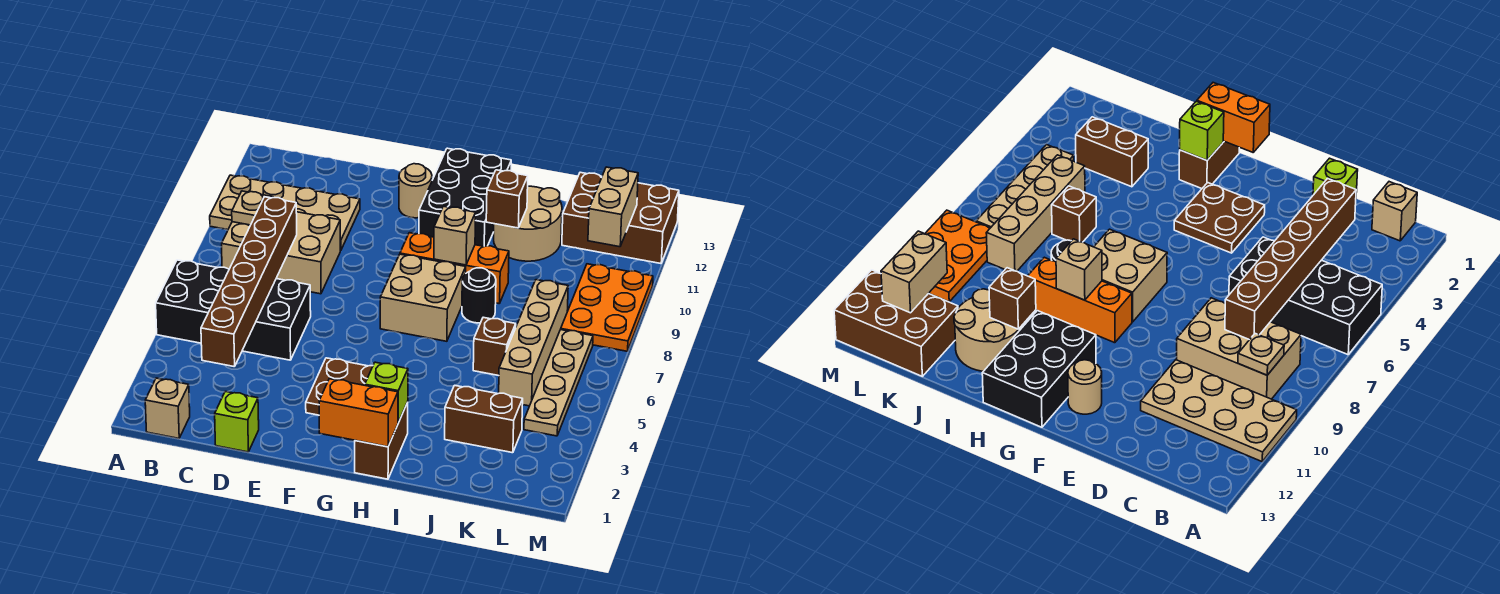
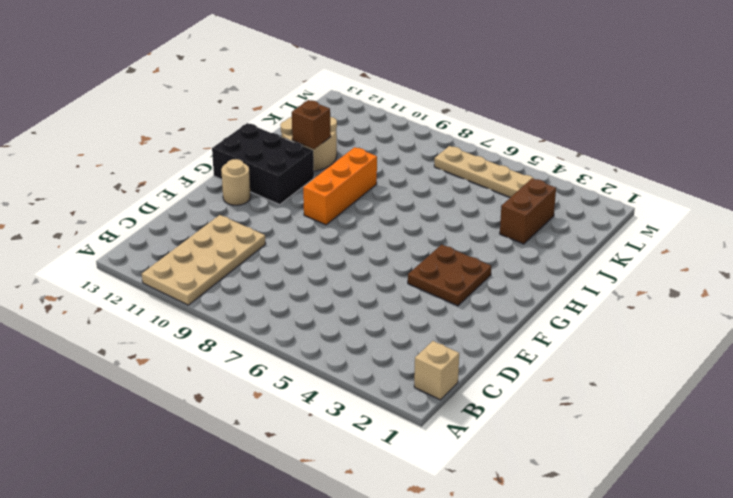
none -> black brick A5:D6 level 1
none -> tan brick B8:D9 level 1
none -> lime brick D1 level 1

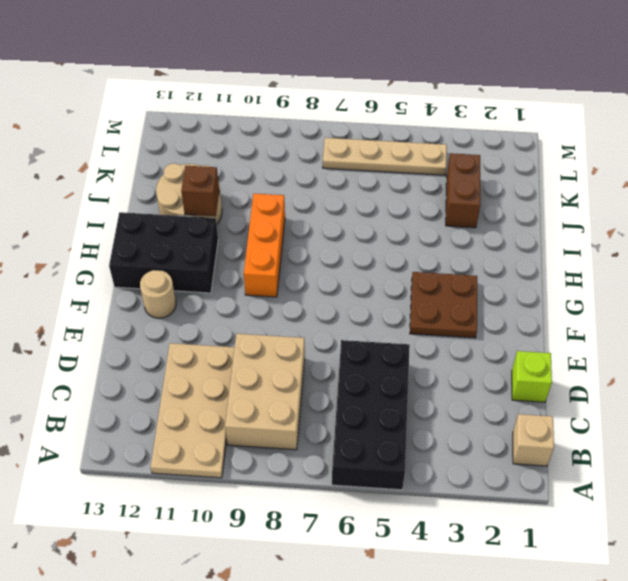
none -> tan brick G7:H8 level 1
none -> brown brick H1:H2 level 1
none -> black round brick I8 level 1

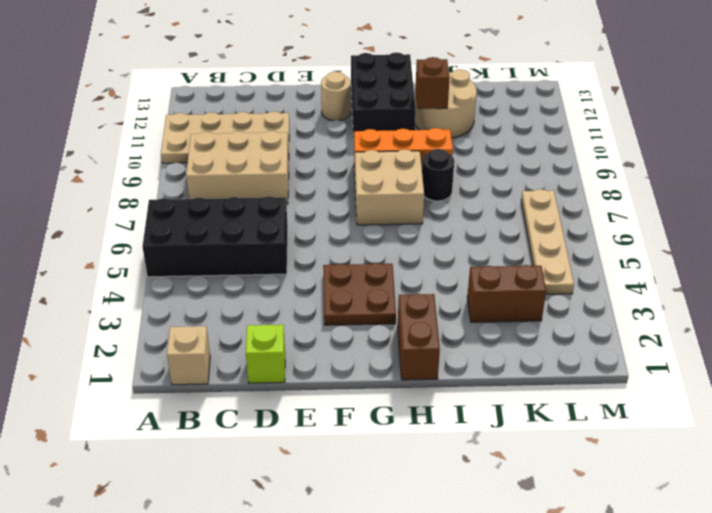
none -> brown brick J6 level 1
none -> tan brick K5:K8 level 1
none -> brown brick K12:M13 level 1

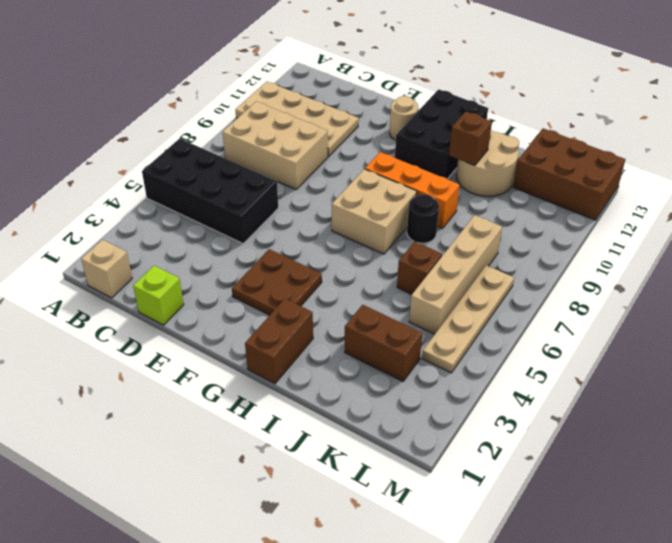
none -> orange plate L8:M10 level 1
none -> tan plate B9 level 2
none -> brown brick C3:C8 level 2

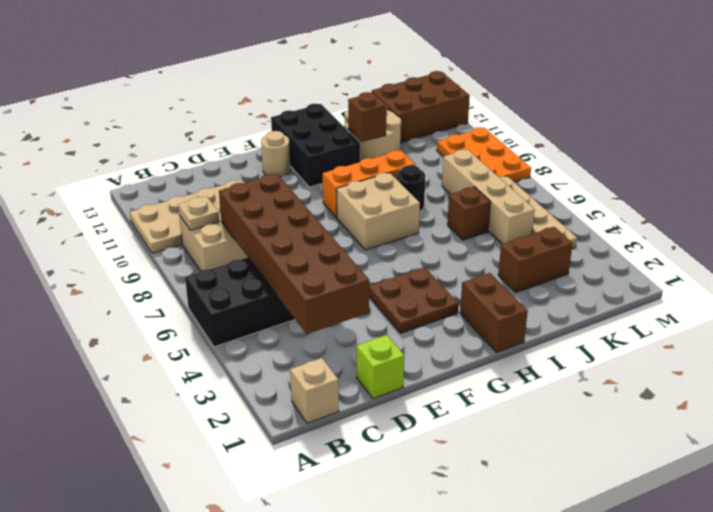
brown brick C3:D8 level 2 -> brown brick C3:C8 level 2
none -> orange brick G1:H1 level 2
none -> lime brick H2 level 2
none -> tan brick H9 level 2

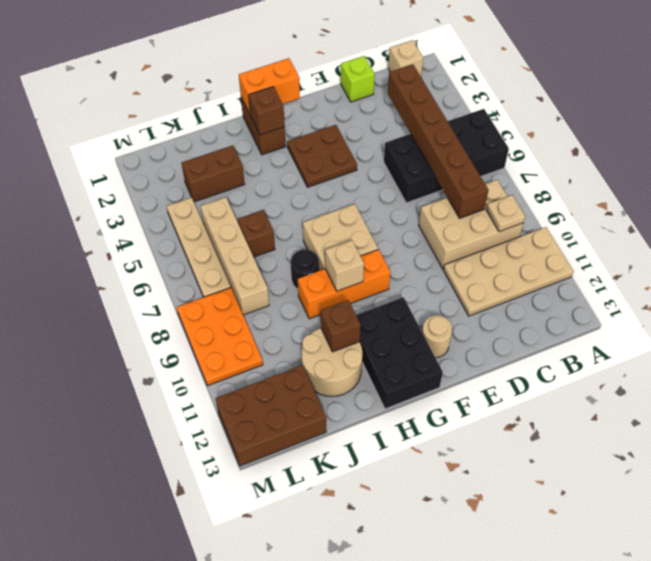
brown brick H2 level 2 -> lime brick H2 level 2
none -> tan brick L11:L12 level 2

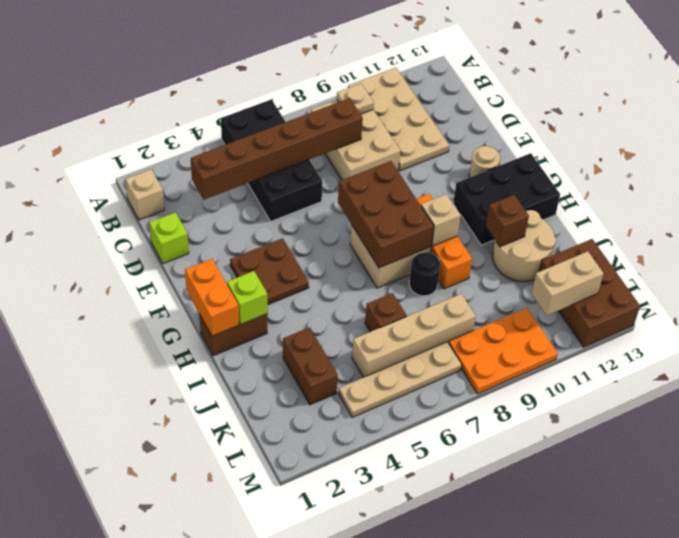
brown brick F7:H8 level 2 -> none

